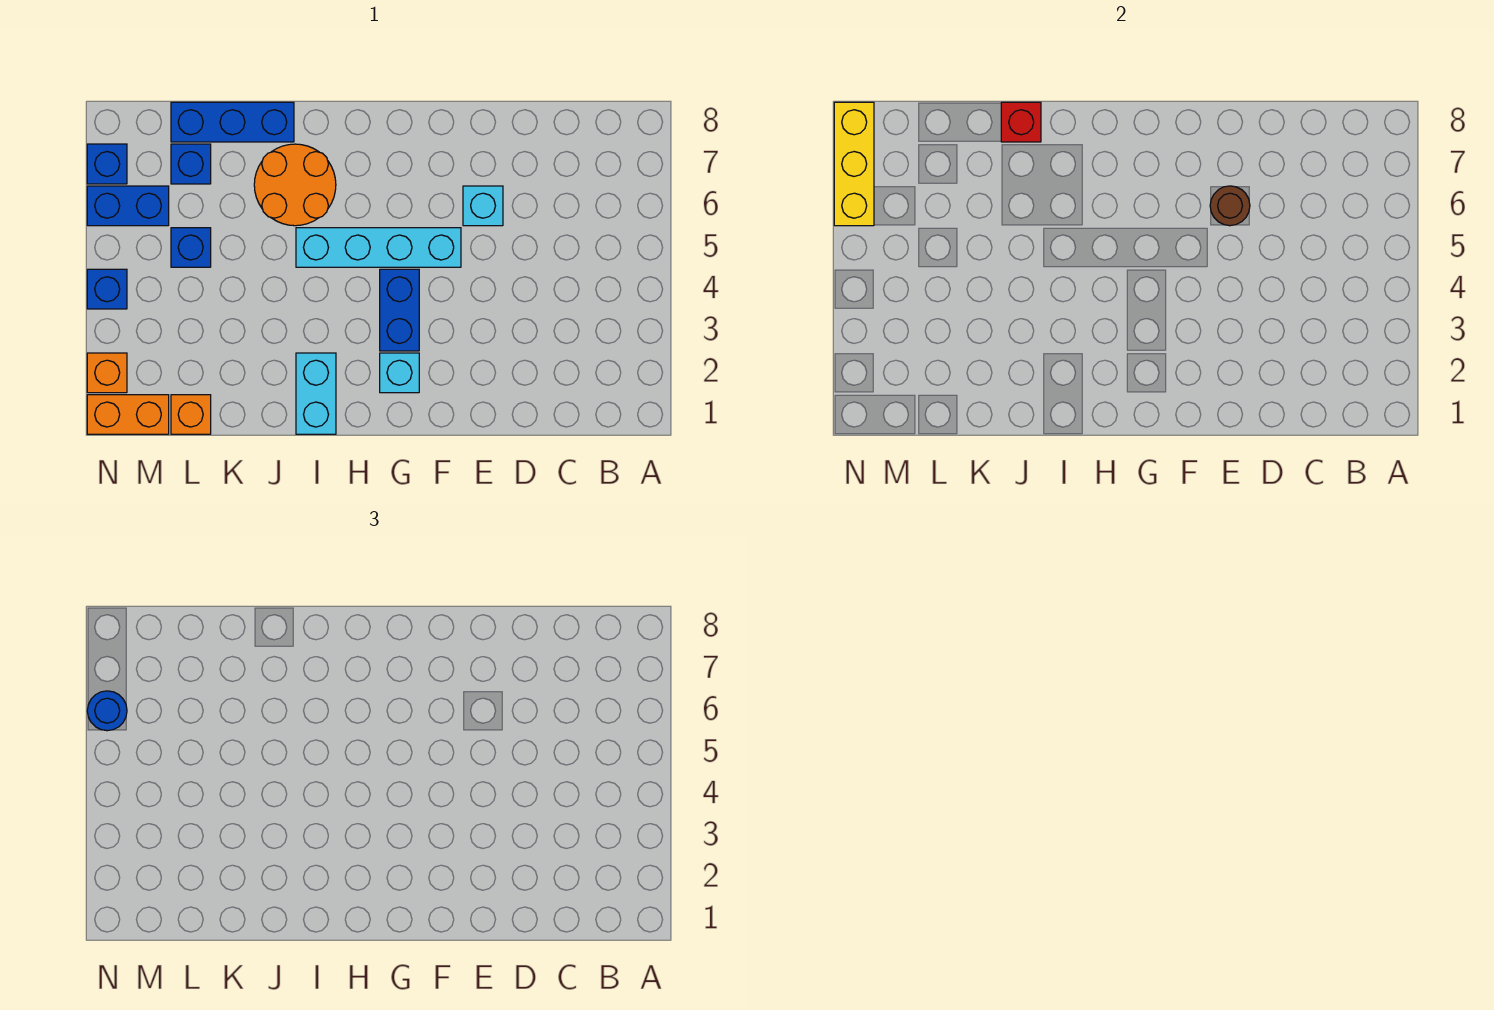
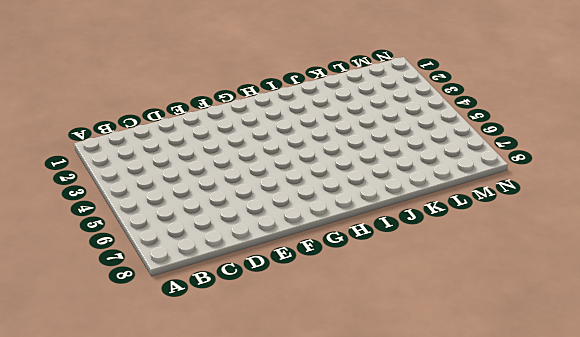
none -> cyan brick E6 level 1
none -> cyan brick F5:I5 level 1
none -> cyan brick G2 level 1

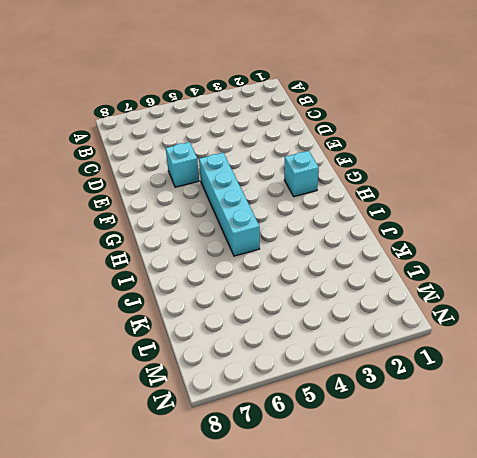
none -> blue brick G3:G4 level 1
none -> cyan brick I1:I2 level 1
none -> orange round brick I6:J7 level 1

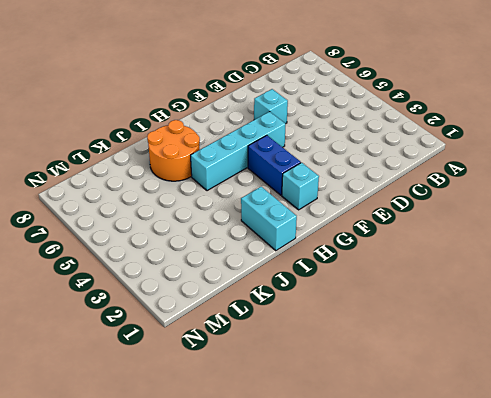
none -> blue brick J8:L8 level 1
none -> orange brick L1 level 1
none -> blue brick L5 level 1

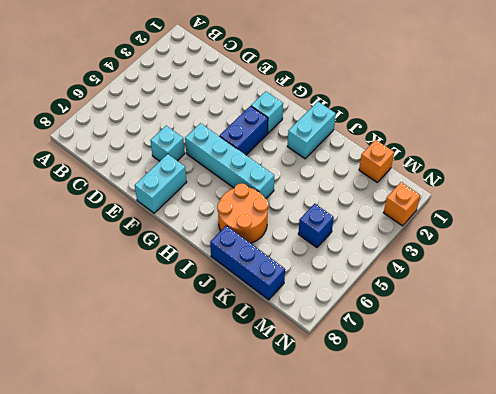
cyan brick F7:F8 level 1 -> none
none -> blue brick L7 level 1
none -> orange brick M1:N1 level 1
none -> blue brick M6:N6 level 1

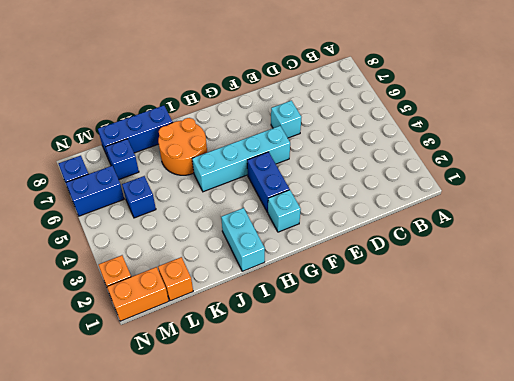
none -> blue brick N4 level 1
none -> brown round brick E6 level 2
none -> red brick J8 level 2

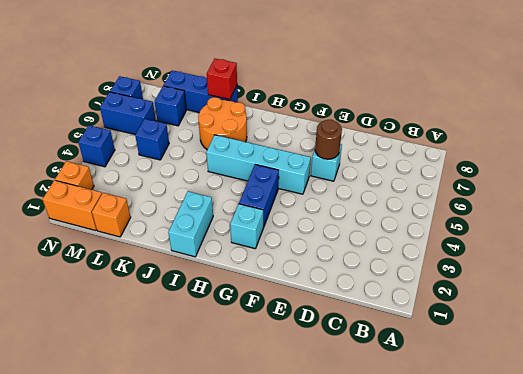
none -> yellow brick N6:N8 level 2
none -> blue round brick N6 level 3

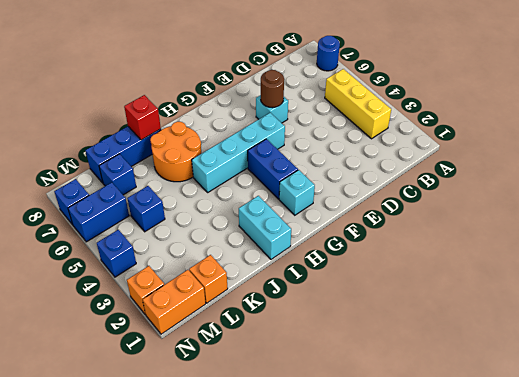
blue round brick A7 level 1 -> blue round brick N6 level 3
yellow brick B3:B5 level 1 -> yellow brick N6:N8 level 2

